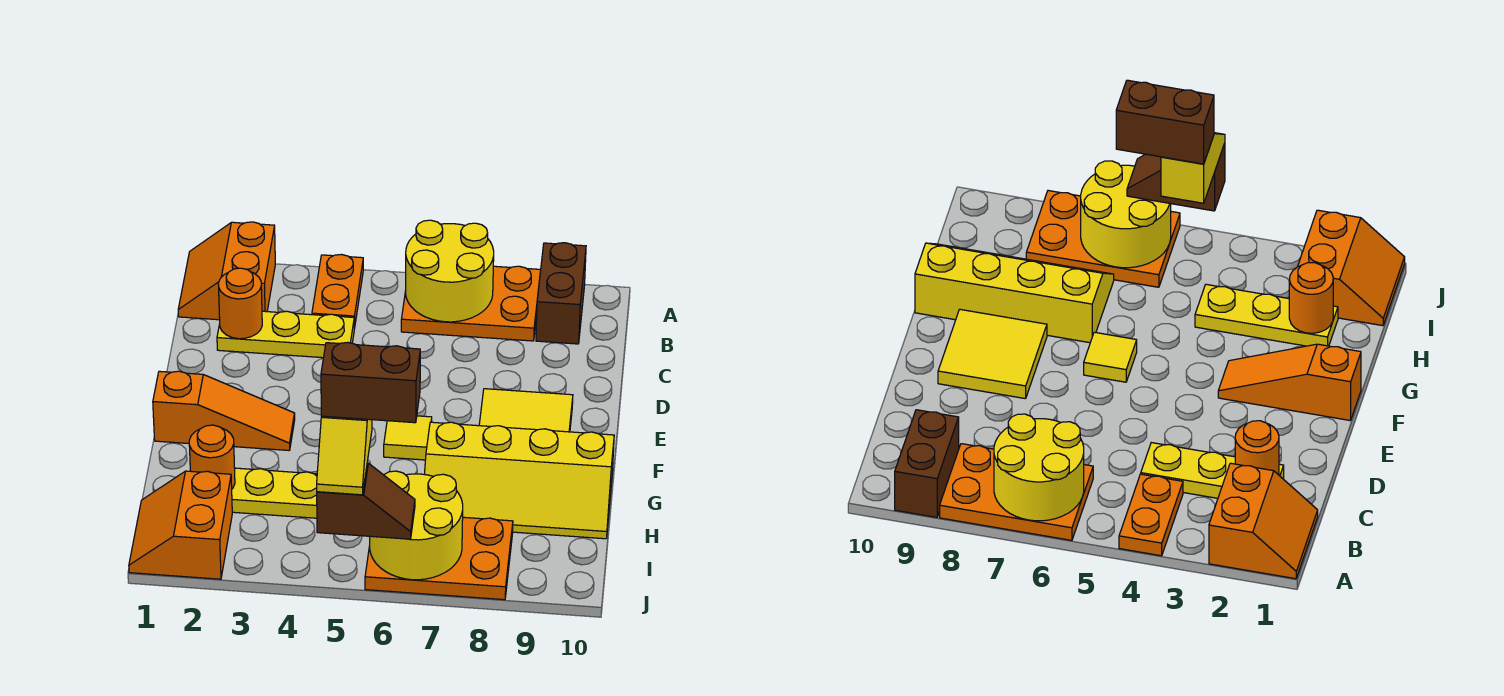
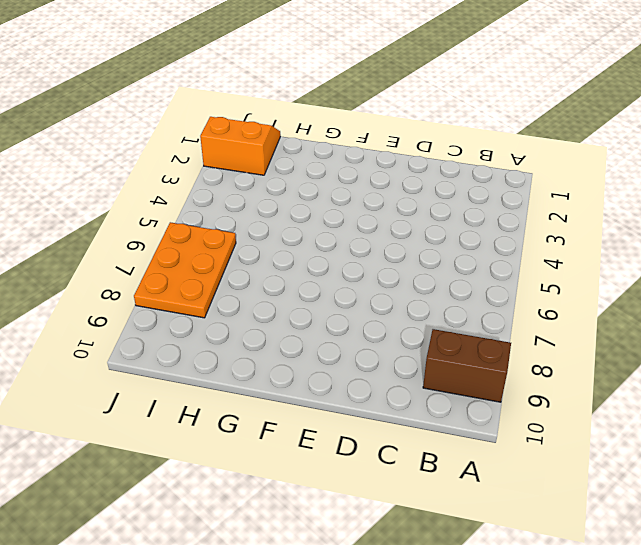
none -> orange slope A1:B2 level 1 top 2
none -> orange plate A4:B4 level 1
none -> orange plate A6:B8 level 1

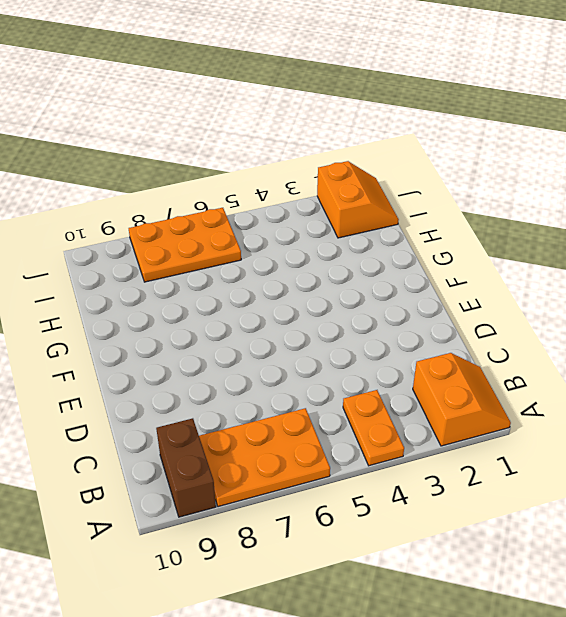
none -> yellow plate C2:C4 level 1
none -> yellow tile E8:F9 level 1
none -> orange slope F1:F3 level 1 top 1

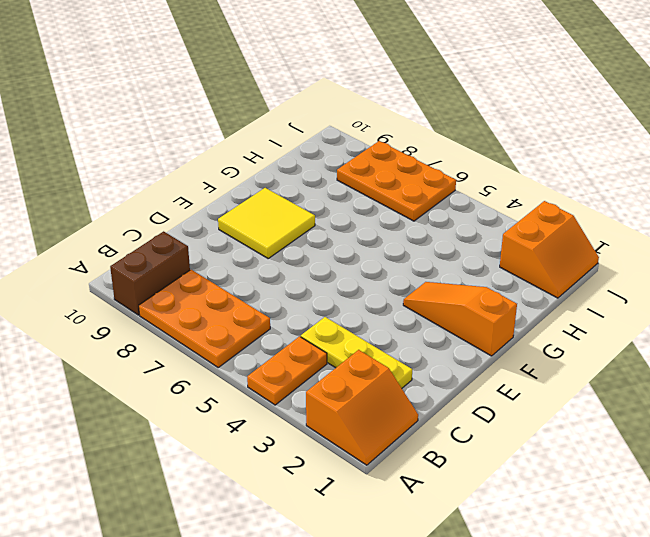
none -> yellow tile F6 level 1
none -> yellow slope G7:H10 level 1 top G
none -> yellow plate H2:H4 level 1

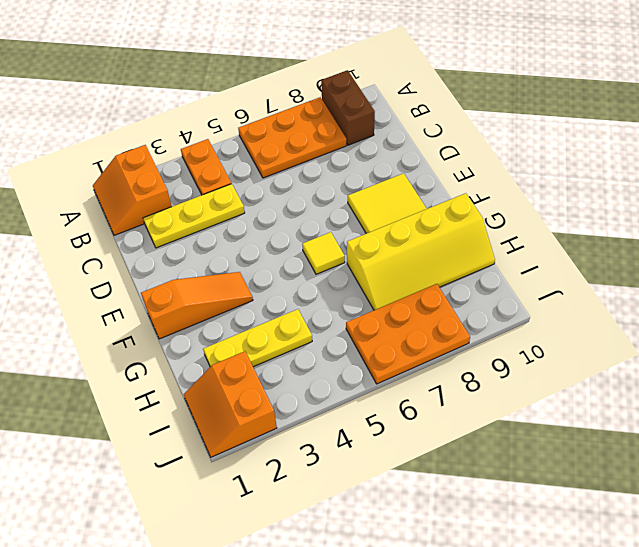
none -> yellow round brick A6:B7 level 2
none -> orange round brick C2 level 2
none -> orange round brick H2 level 2

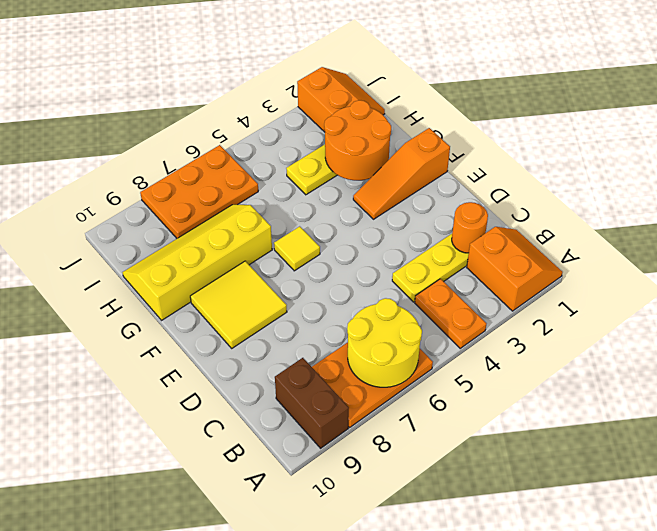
orange round brick G2:H3 level 2 -> orange round brick H2 level 2
none -> yellow round brick I6:J7 level 2
none -> brown slope J5:J6 level 3 top 5
none -> yellow slope I5:J5 level 4 top I

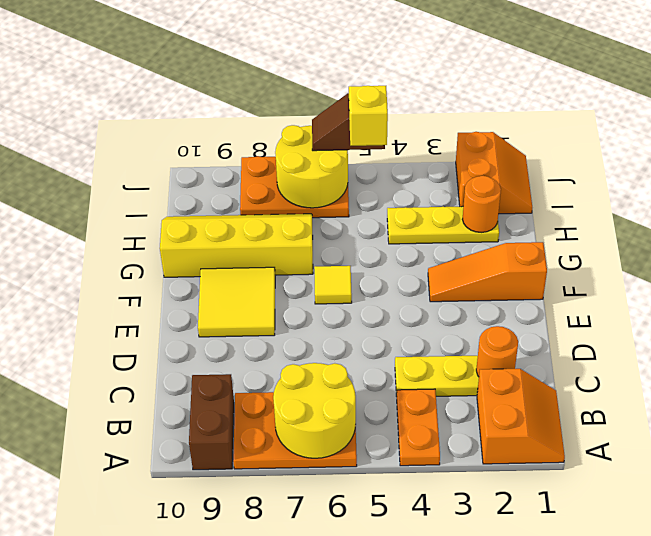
none -> brown brick I5:I6 level 5

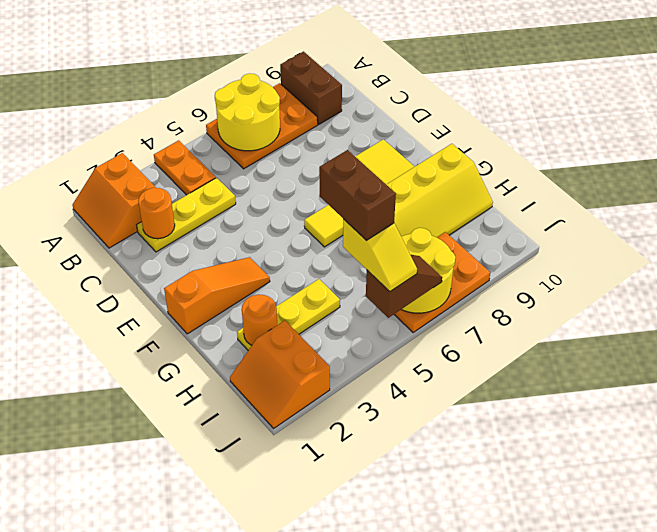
brown brick H5:I5 level 5 -> brown brick I5:I6 level 5

